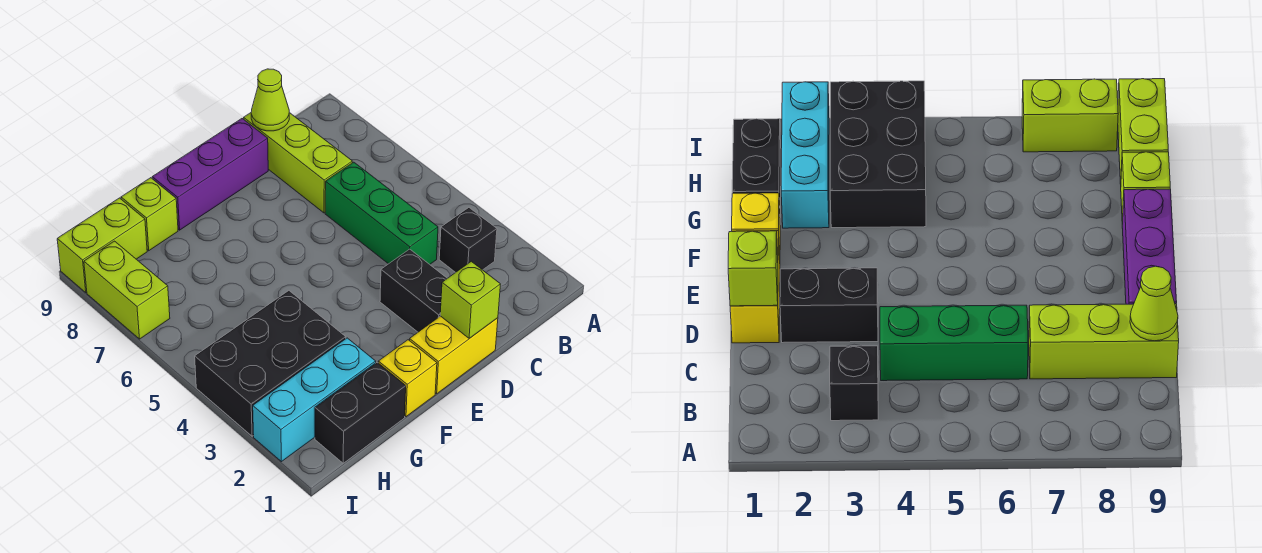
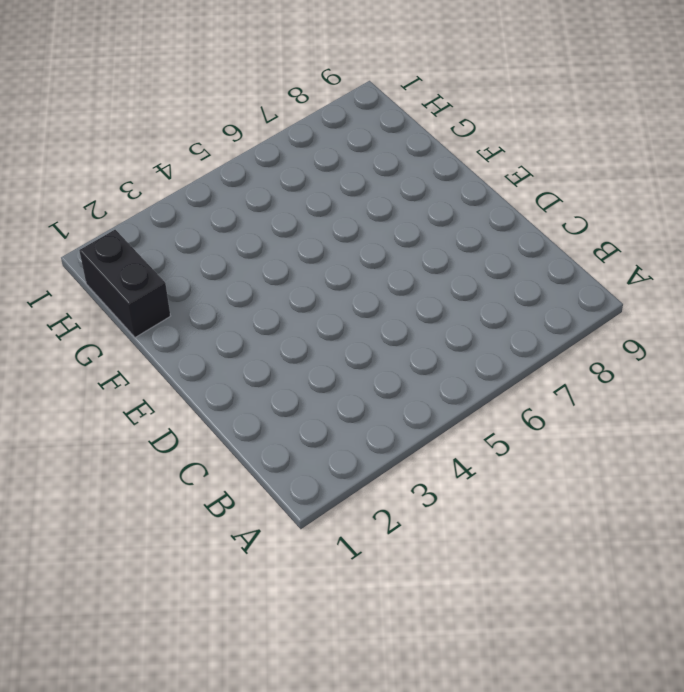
none -> black brick B3 level 1
none -> green brick C4:C6 level 1
none -> lime brick C7:C9 level 1

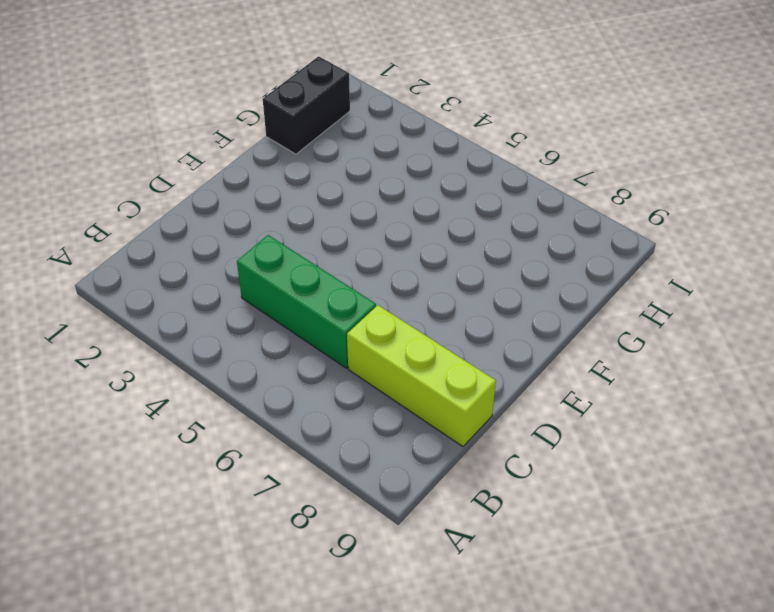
none -> black brick B3 level 1
none -> yellow brick D1:E1 level 1
none -> black brick D2:D3 level 1

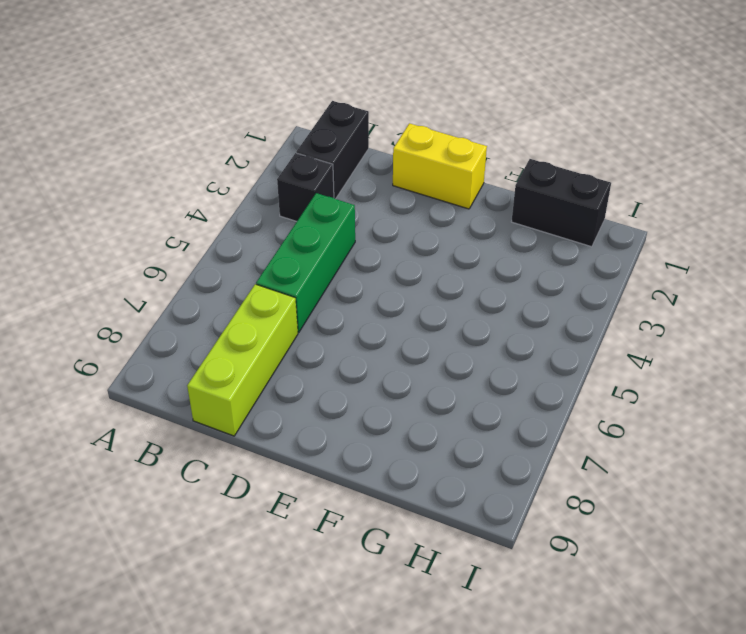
black brick B1:B2 level 1 -> black brick D2:D3 level 1
none -> purple brick D9:F9 level 1
none -> yellow brick F1 level 1
none -> cyan brick G2:I2 level 1

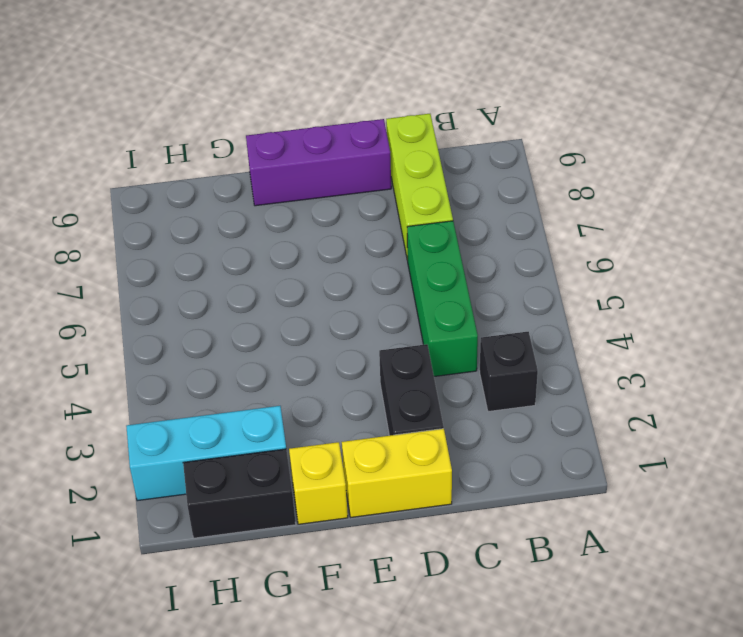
none -> black brick G3:I4 level 1
none -> lime brick G9 level 1
none -> lime brick H9:I9 level 1

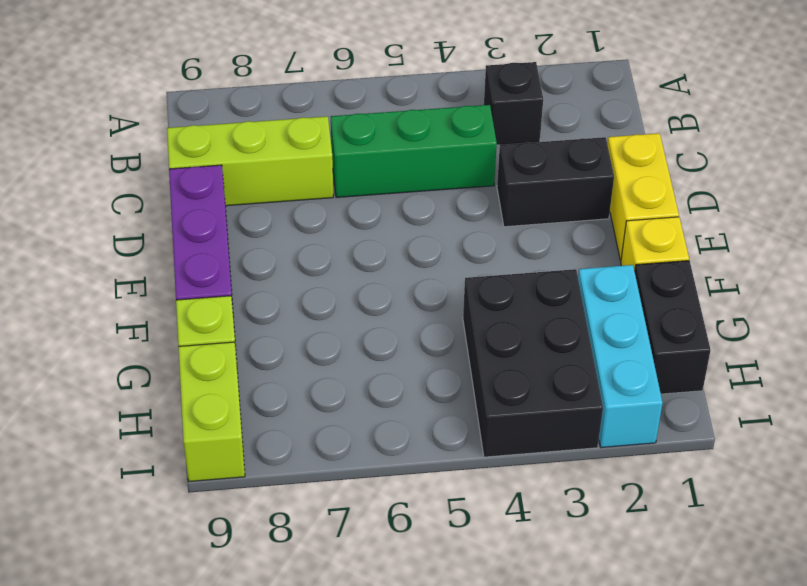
none -> lime brick I7:I8 level 1
none -> lime cone C9 level 2
none -> lime brick D1 level 2

